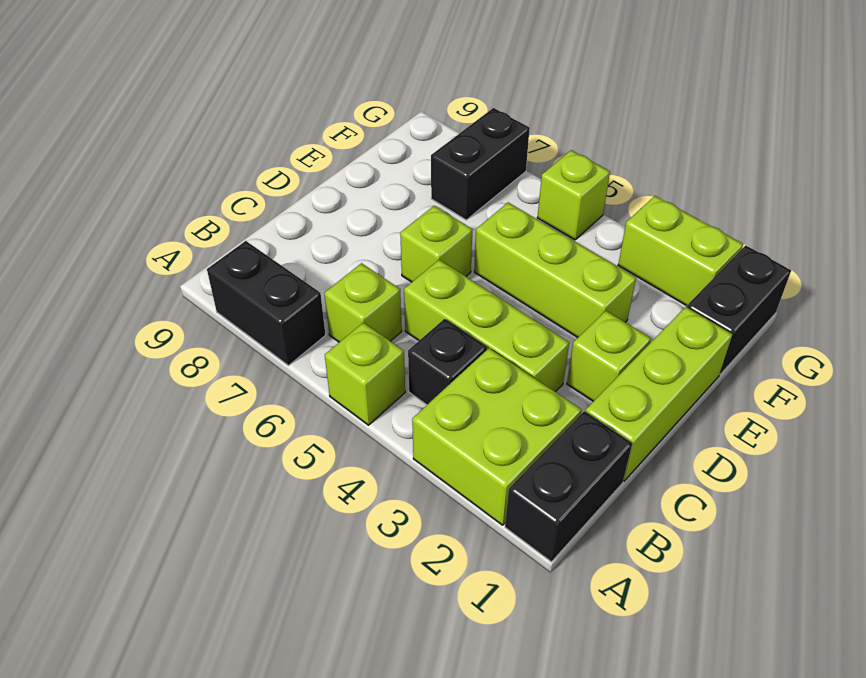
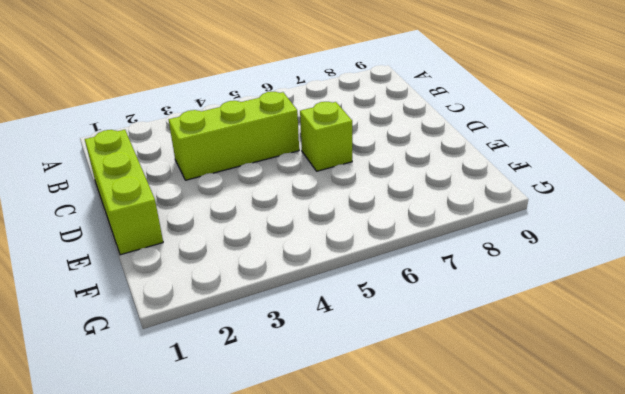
none -> black brick A1:B1 level 1
none -> lime brick A2:B3 level 1
none -> lime brick A5 level 1

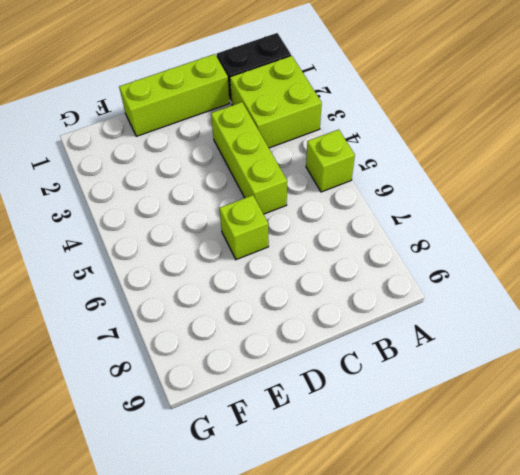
none -> black brick A7:A8 level 1
none -> black brick B4 level 1
none -> lime brick B6 level 1

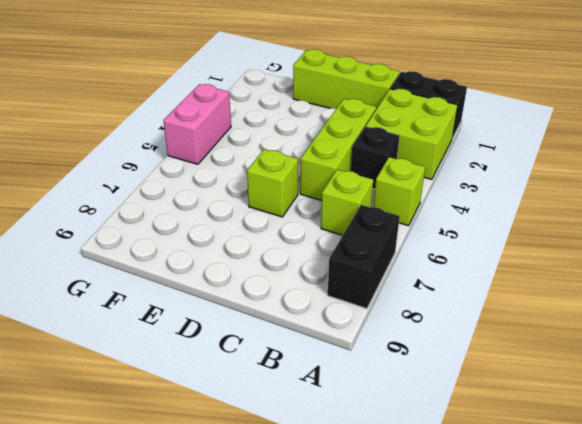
pink brick G4:G5 level 1 -> lime brick G5 level 1
none -> lime brick D2 level 1
none -> lime brick E3:E5 level 1
none -> black brick F1:G1 level 1

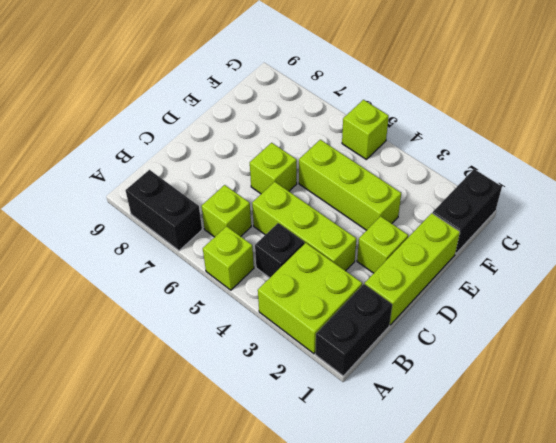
none -> black brick F7:G7 level 1
none -> lime brick G2:G3 level 1

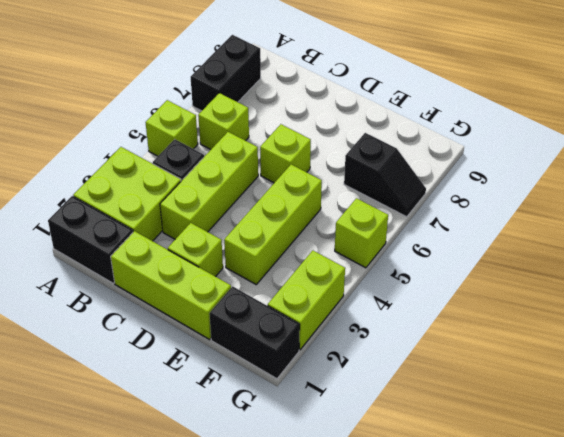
black slope F7:G7 level 1 top F -> black brick F7:G7 level 1

